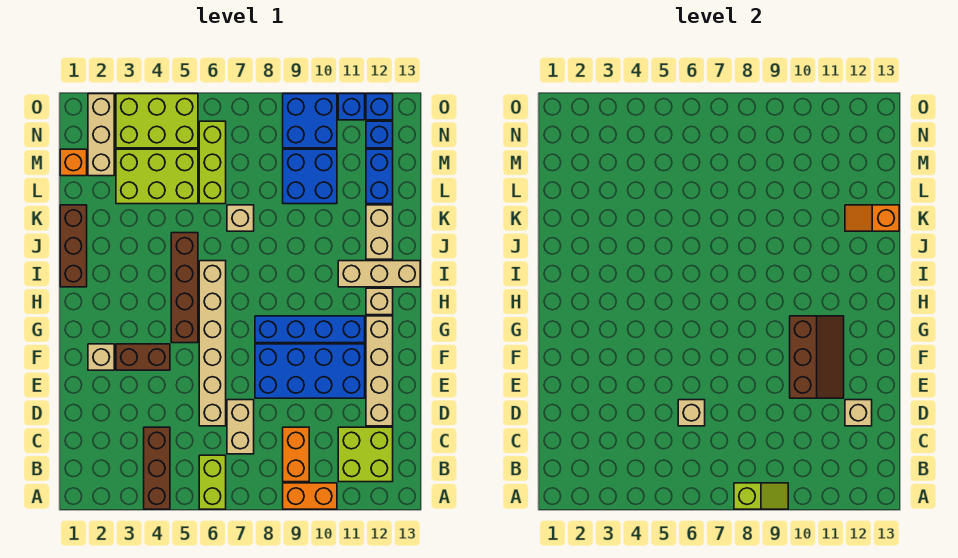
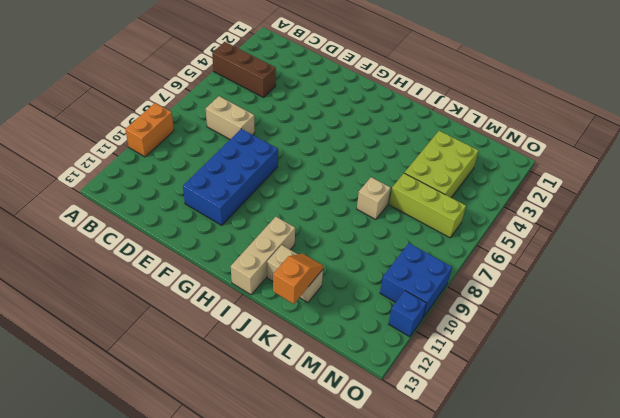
none -> lime brick A6:B6 level 1
none -> orange brick B9:C9 level 1
none -> lime brick B11:C12 level 1
none -> tan brick D6:I6 level 1

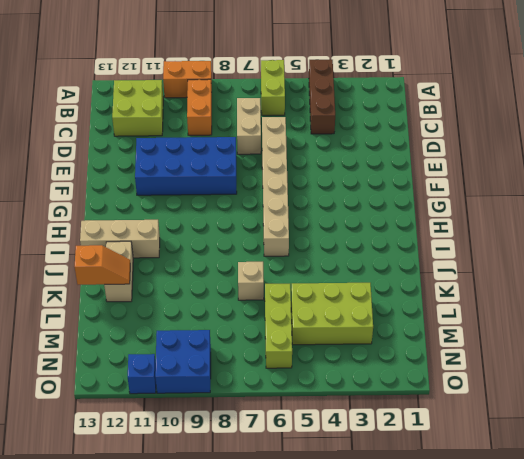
none -> tan brick D12:G12 level 1
none -> tan brick F2 level 1
none -> brown brick F3:F4 level 1
none -> brown brick G5:J5 level 1

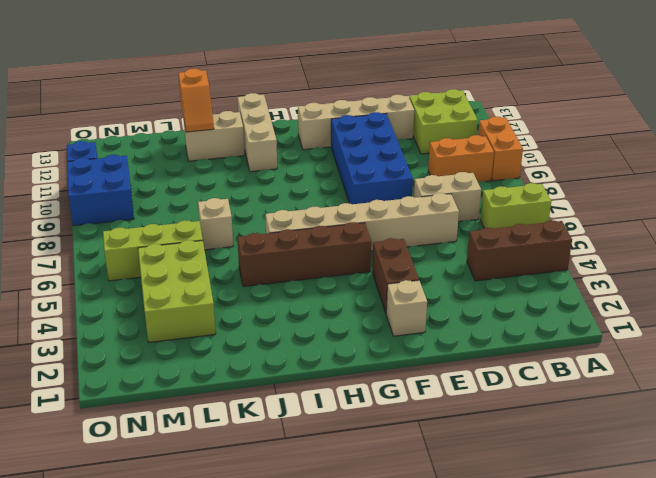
none -> blue brick G8:G11 level 1
none -> tan brick H12 level 1
none -> brown brick I1:K1 level 1
none -> blue brick L9:M10 level 1

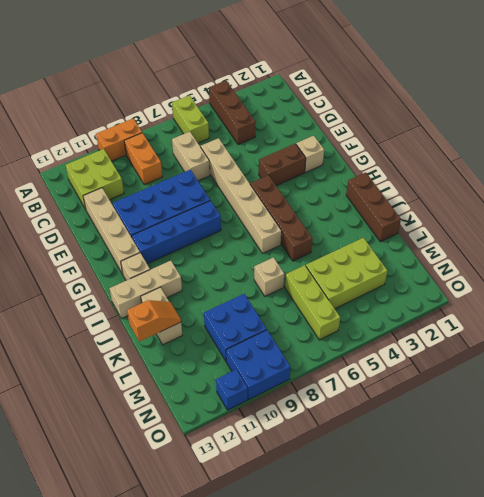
none -> blue brick L12:M12 level 1
none -> orange brick M1 level 1
none -> tan brick M2:O2 level 1
none -> lime brick N3:O5 level 1

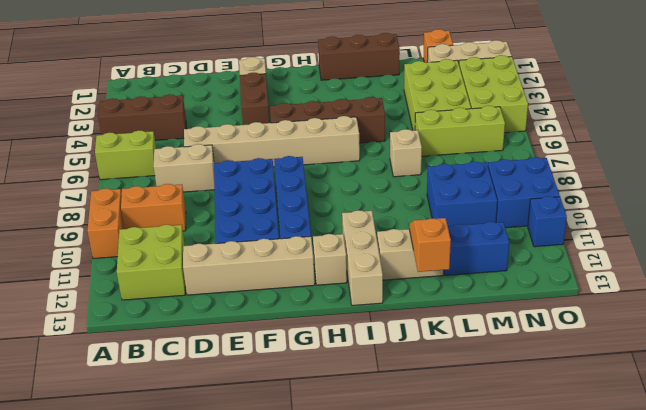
none -> blue brick N12 level 1
none -> blue brick O12 level 1
none -> lime slope A8:A9 level 2 top 8
none -> tan brick D6 level 2

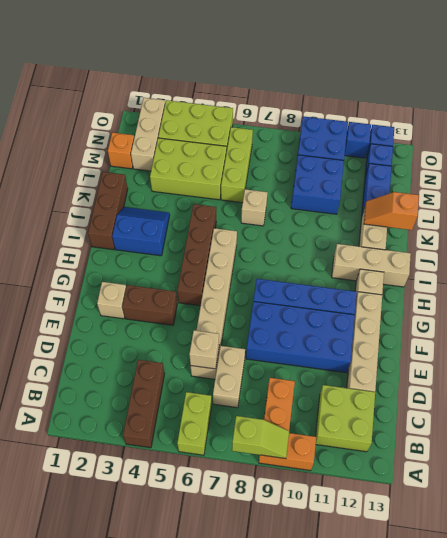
blue slope I2:J3 level 1 top I -> none
none -> tan brick D12 level 2
none -> brown slope E10:G11 level 2 top 10

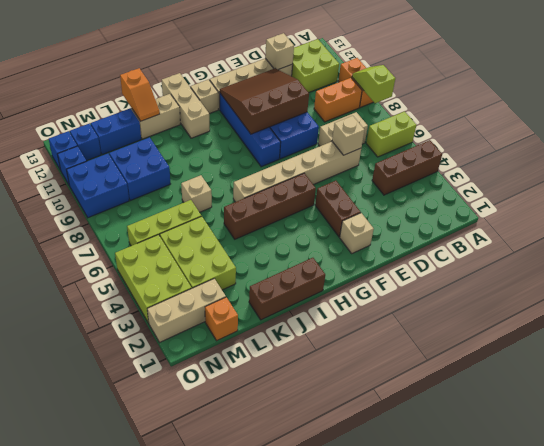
brown slope E9:G11 level 2 top 9 -> brown slope E10:G11 level 2 top 10

